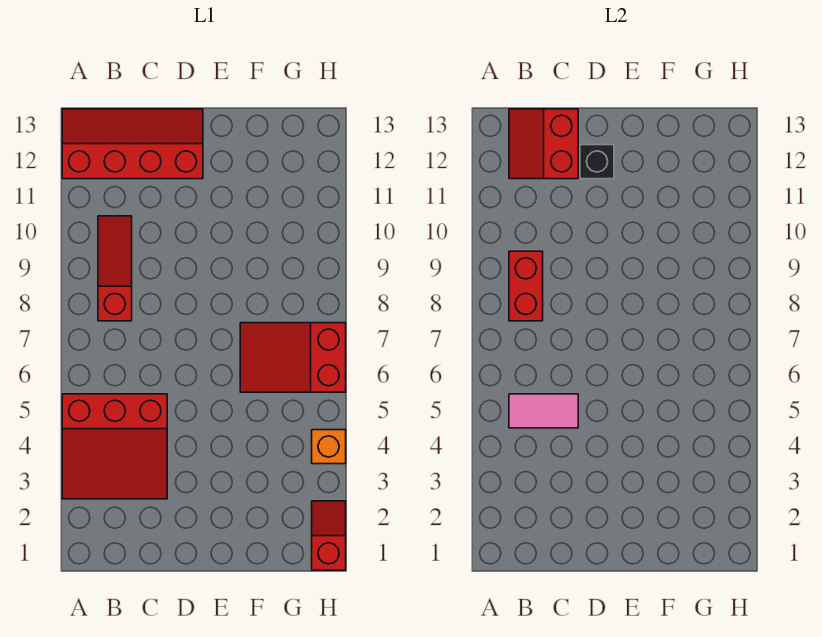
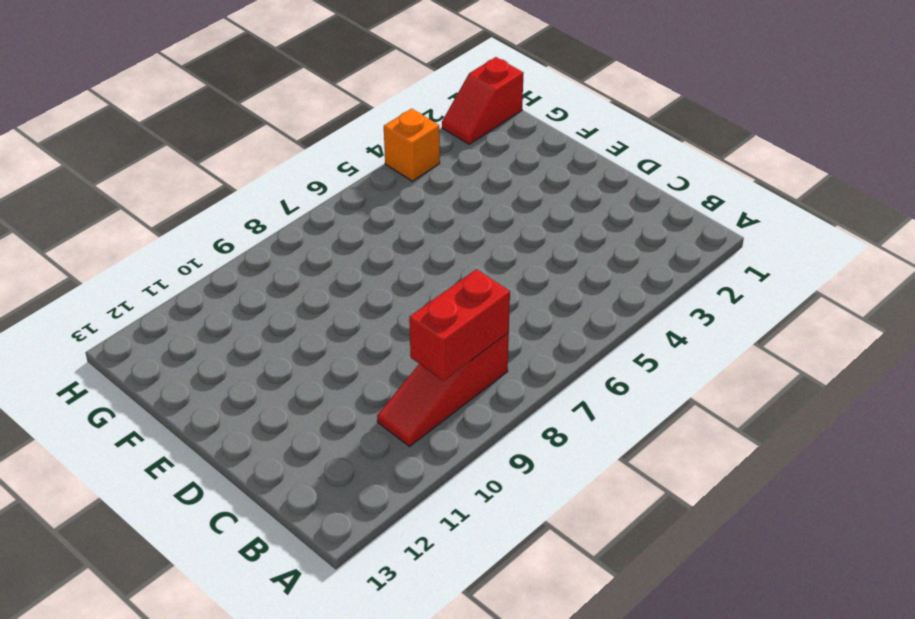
none -> red slope A3:C5 level 1 top 5
none -> red slope A12:D13 level 1 top 12

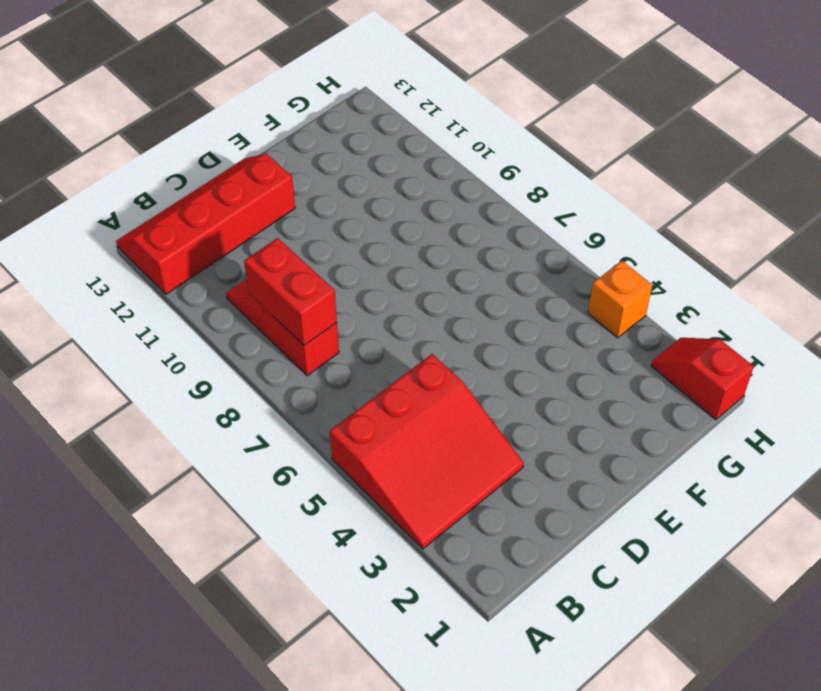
none -> red slope F6:H7 level 1 top H
none -> pink tile B5:C5 level 2

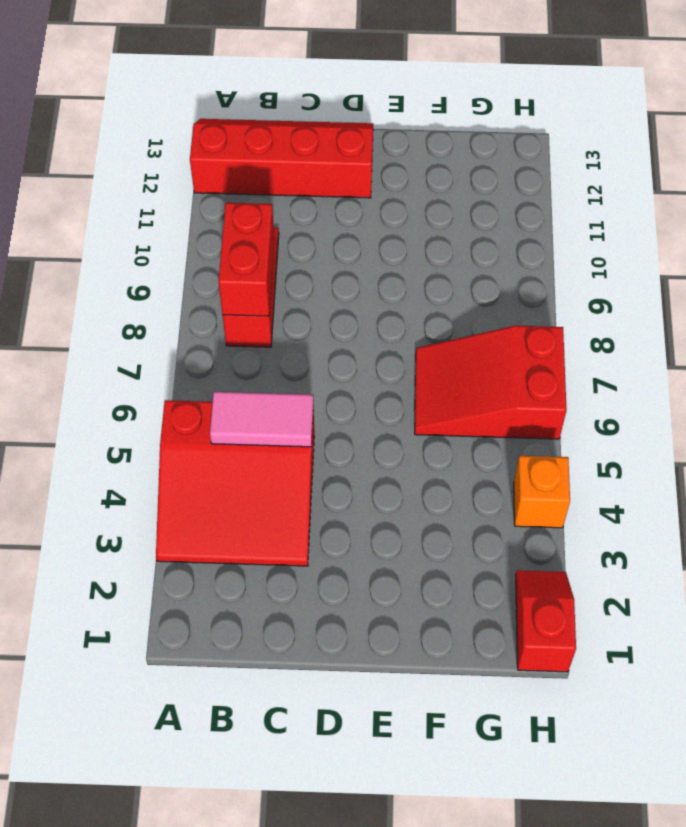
none -> red slope B12:C13 level 2 top C
none -> black brick D12 level 2

